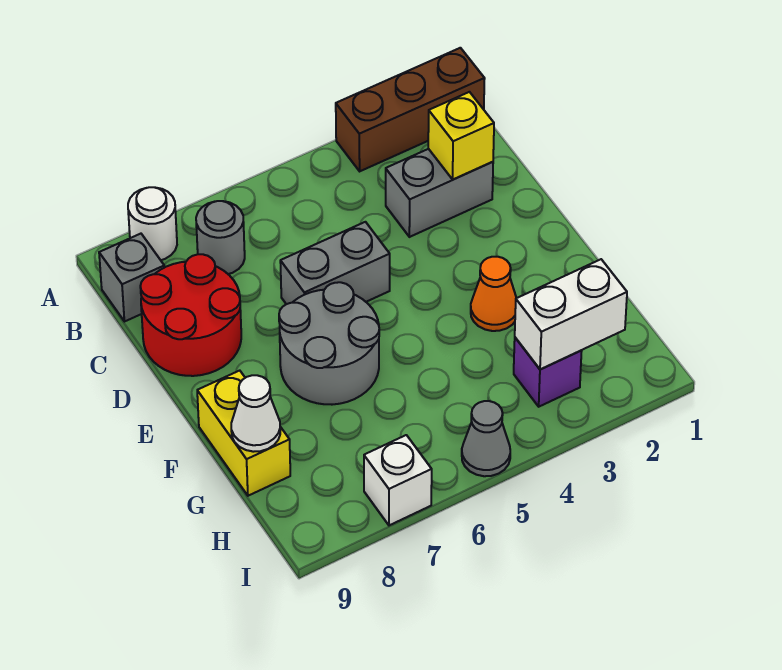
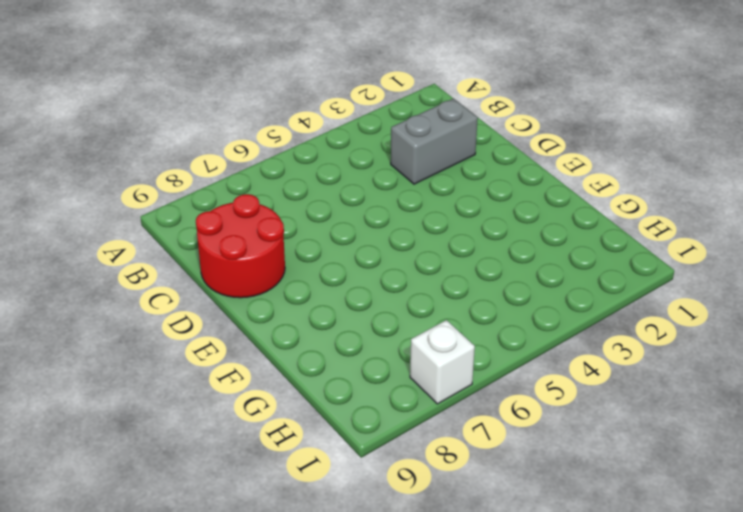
none -> brown brick A1:A3 level 1
none -> white round brick A8 level 1
none -> grey round brick B7 level 1

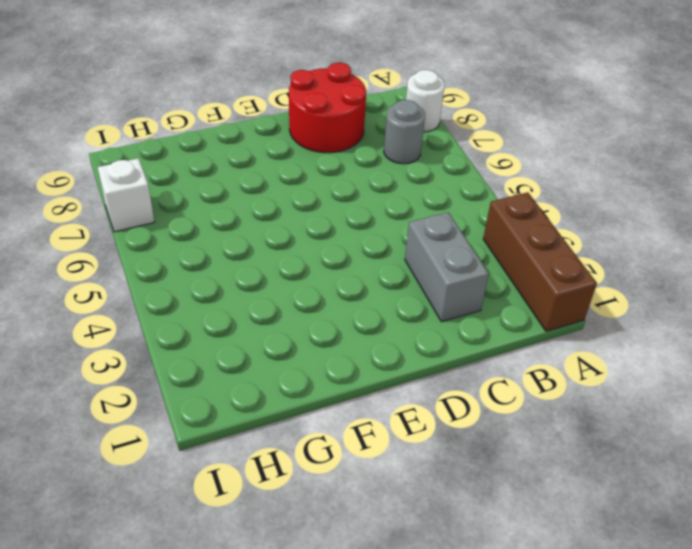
none -> grey brick B9 level 1
none -> grey brick D5:D6 level 1
none -> grey round brick E6:F7 level 1

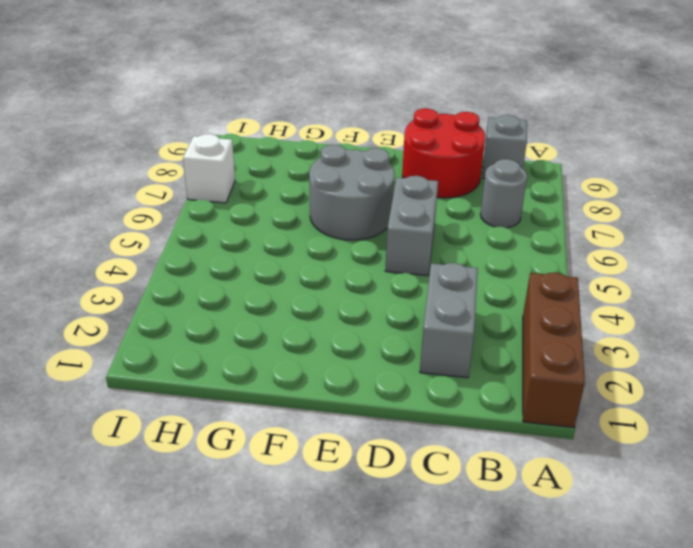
none -> white round brick A8 level 1
none -> orange cone F3 level 1
none -> yellow brick F9:G9 level 1

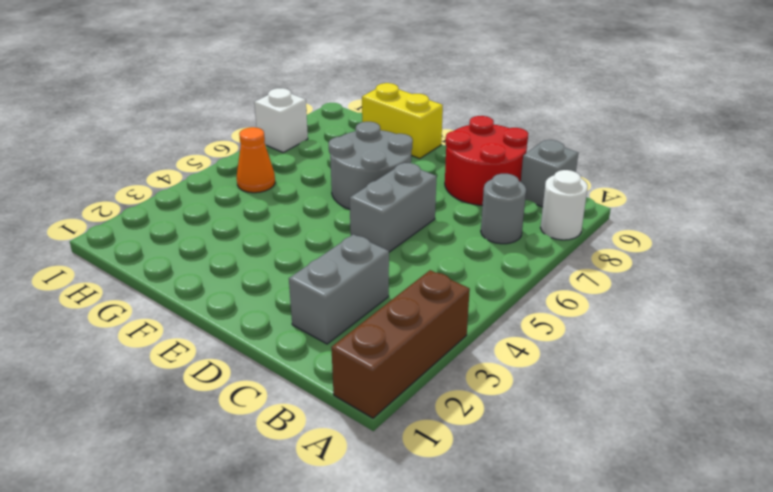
orange cone H5 level 1 -> orange cone F3 level 1
none -> purple brick H3 level 1
none -> grey cone I5 level 1
none -> yellow brick C2 level 2

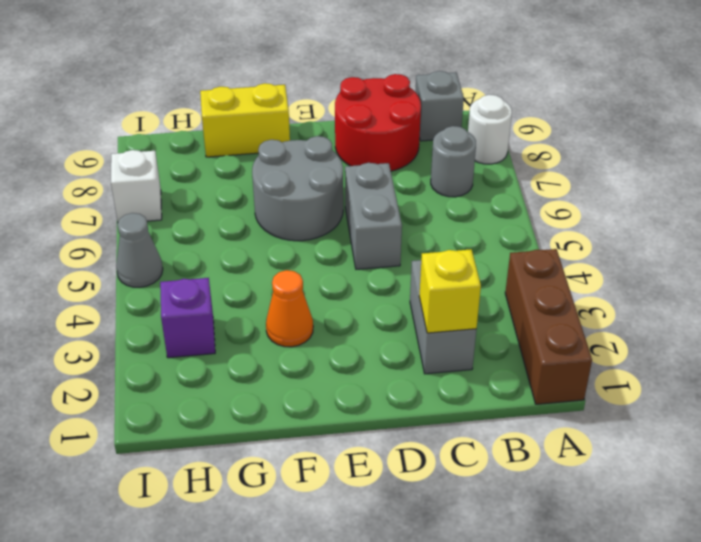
none -> white cone G9 level 2
none -> white brick H2:H3 level 2

